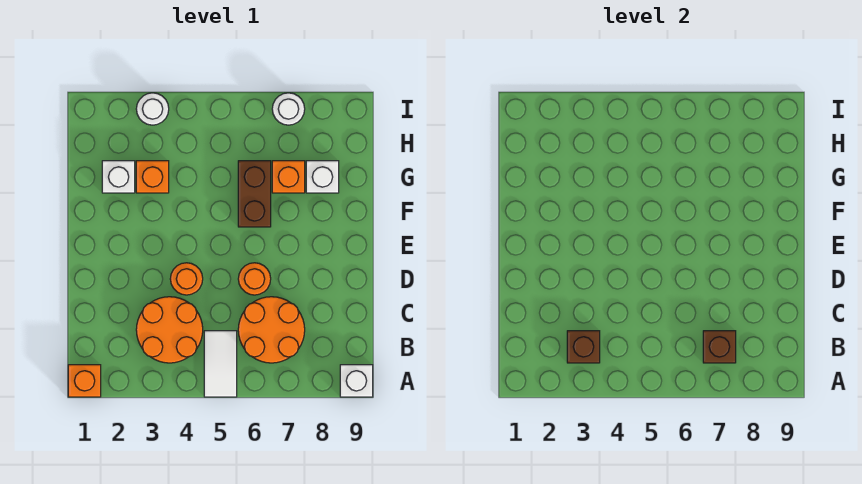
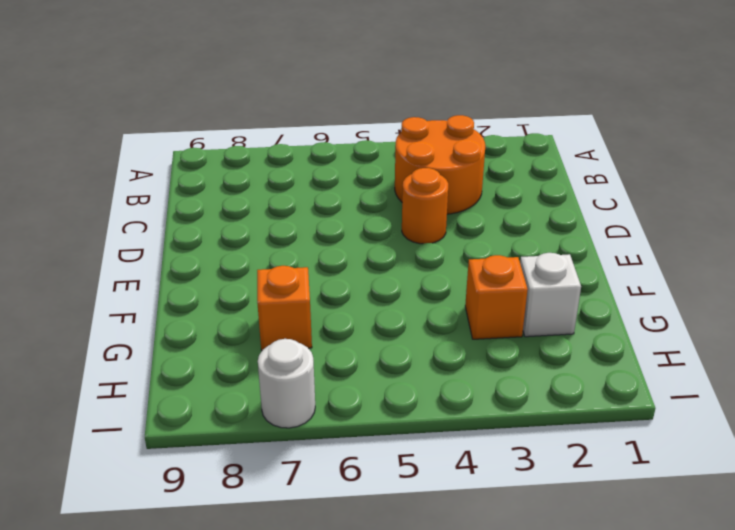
none -> orange brick A1 level 1
none -> white tile A5:B5 level 1
none -> white brick A9 level 1

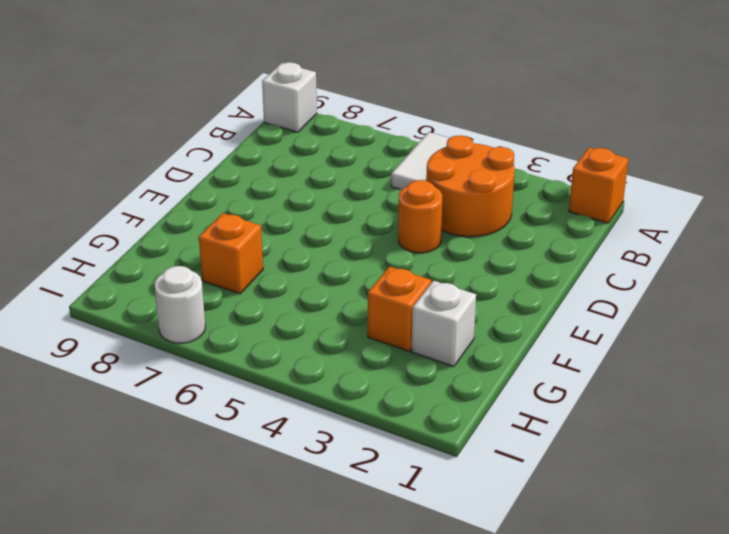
none -> orange round brick B6:C7 level 1
none -> orange round brick D6 level 1
none -> brown brick F6:G6 level 1

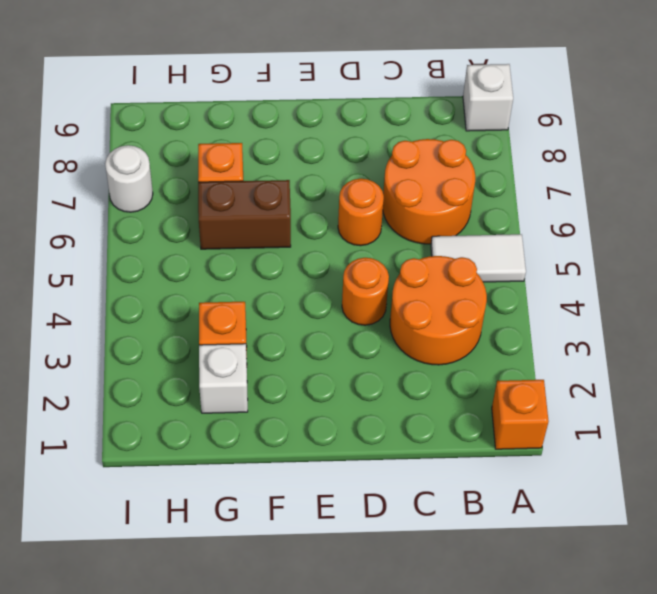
none -> white brick G8 level 1
none -> white round brick I3 level 1
none -> brown brick B3 level 2

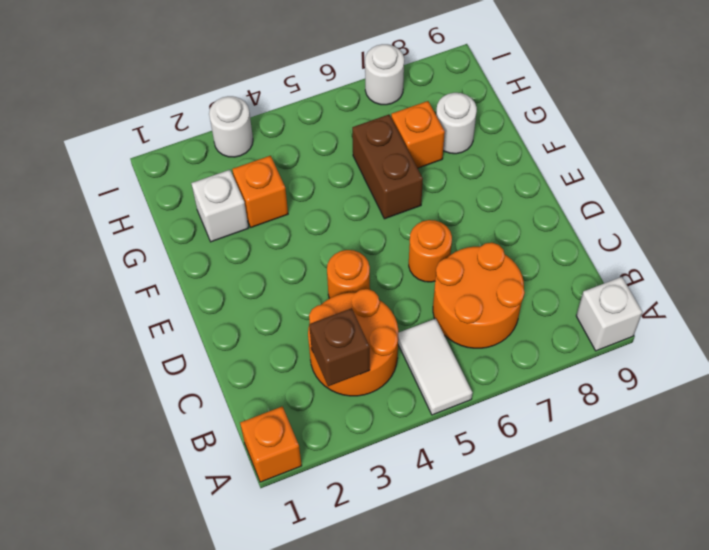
white round brick G8 level 1 -> white brick G8 level 1
none -> brown brick B7 level 2

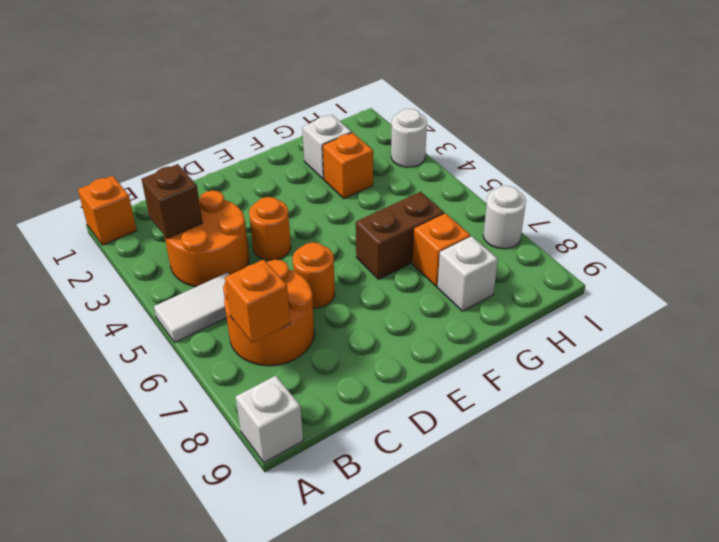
orange brick B7 level 2 -> brown brick B7 level 2

